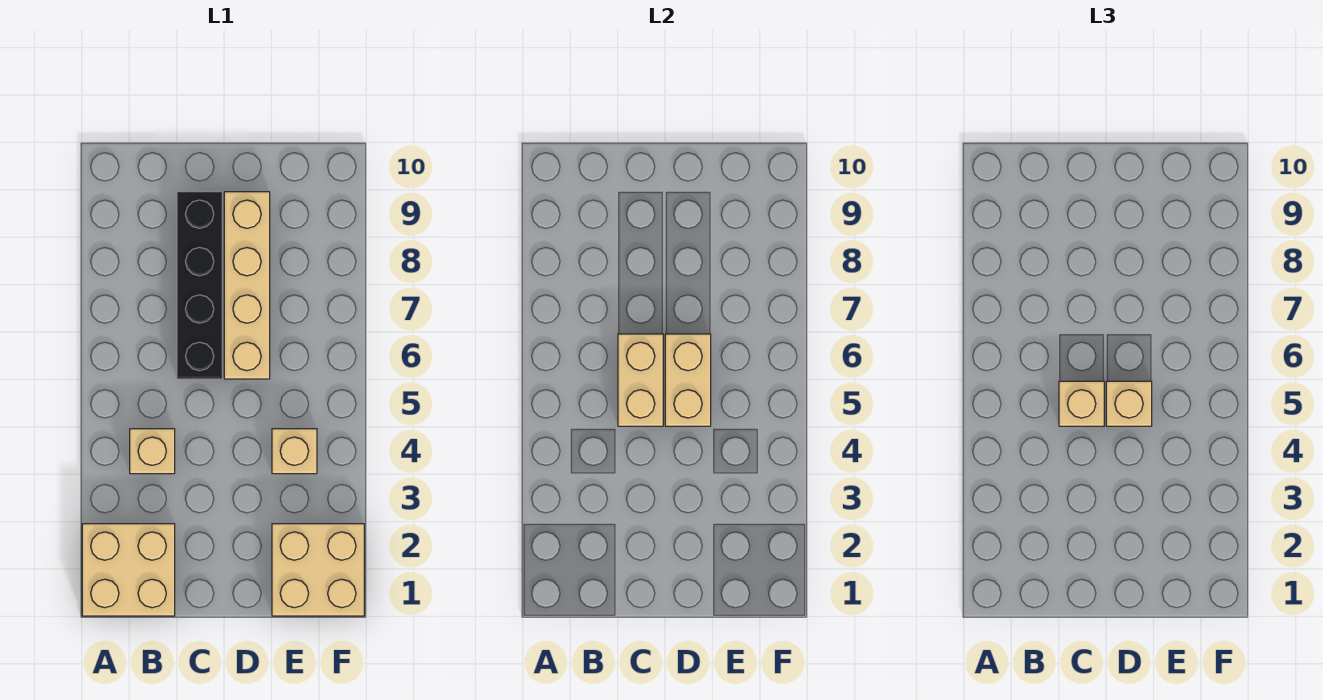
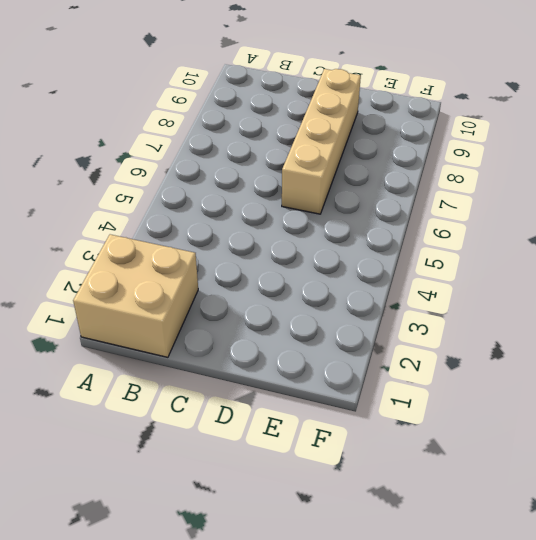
none -> tan brick B4 level 1
none -> black brick C6:C9 level 1

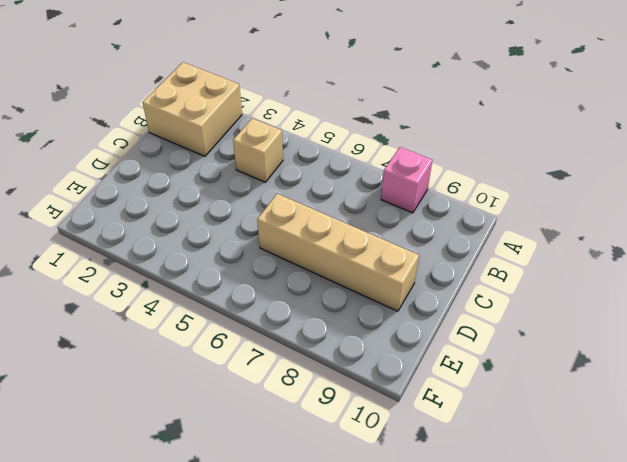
pink brick A8 level 1 -> none
none -> black brick C6:C9 level 1
none -> tan brick E1:F2 level 1

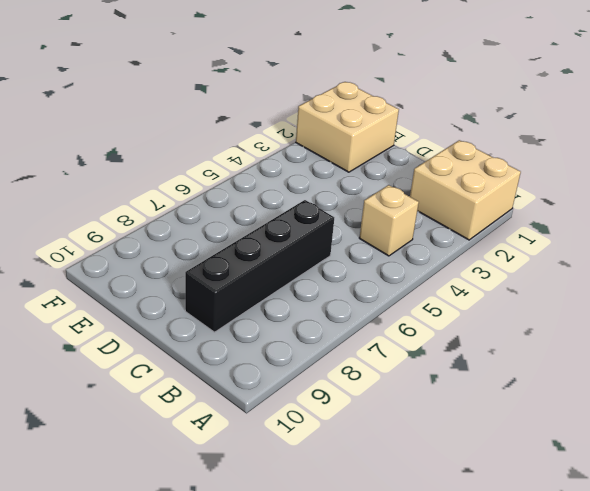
none -> tan brick D6:D9 level 1
none -> tan brick E4 level 1

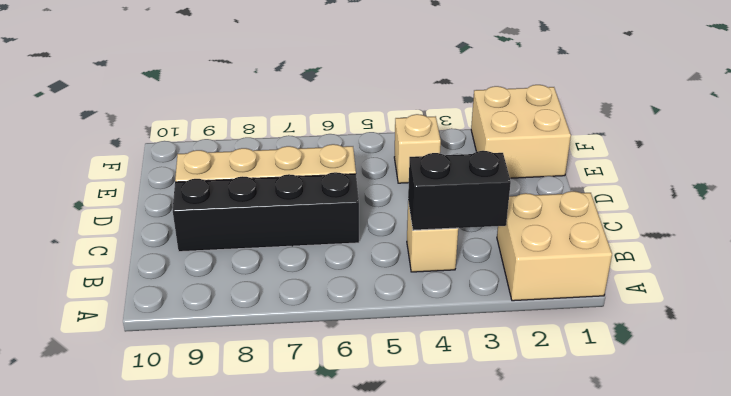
black brick B3:B4 level 2 -> none
none -> tan brick C5:C6 level 2
none -> tan brick D5:D6 level 2

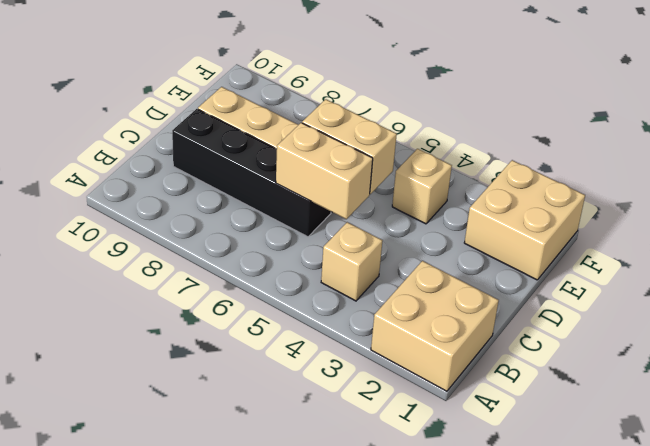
none -> tan brick C5 level 3
none -> tan brick D5 level 3

